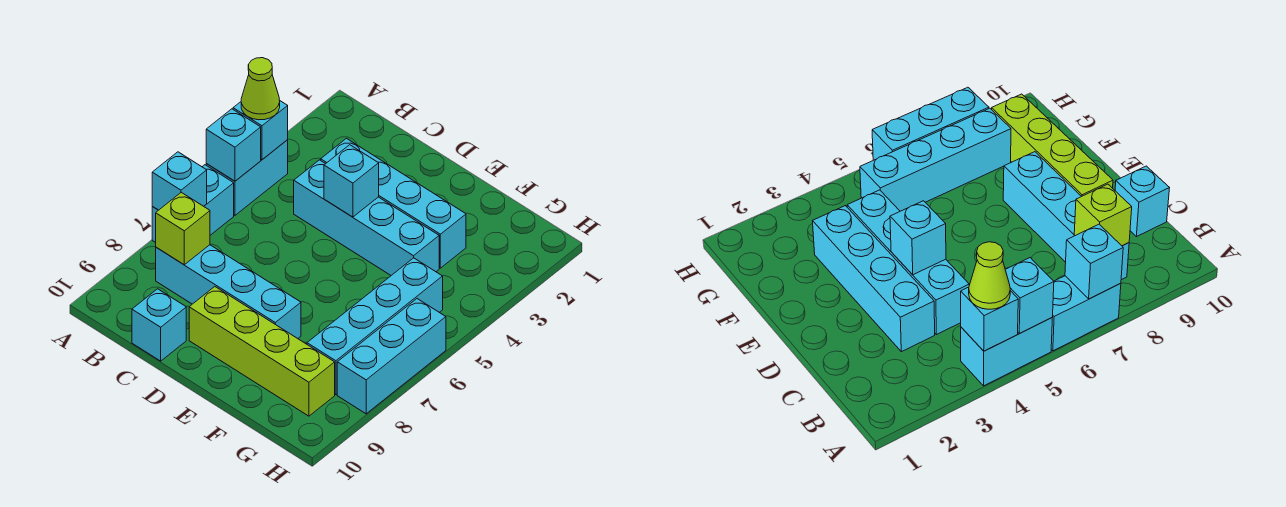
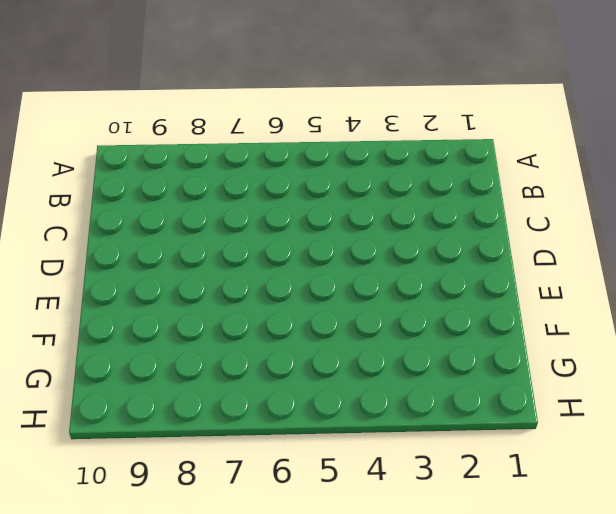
none -> cyan brick A4:A5 level 1
none -> cyan brick A6:A7 level 1
none -> cyan brick B8:E8 level 1

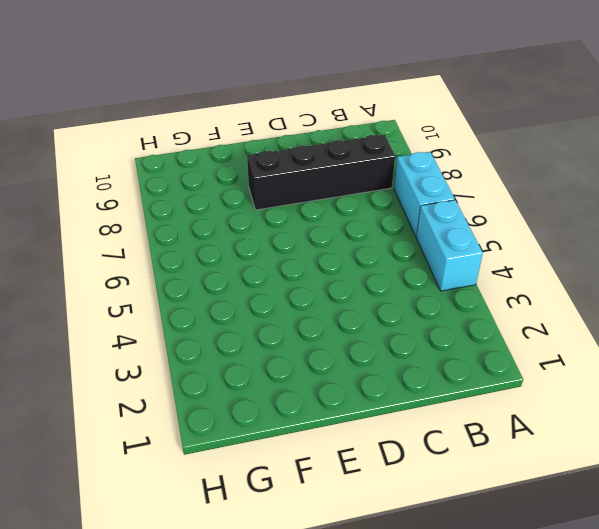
black brick B8:E8 level 1 -> cyan brick B8:E8 level 1
none -> cyan brick C3:F3 level 1
none -> cyan brick C4:F4 level 1
none -> cyan brick C10 level 1

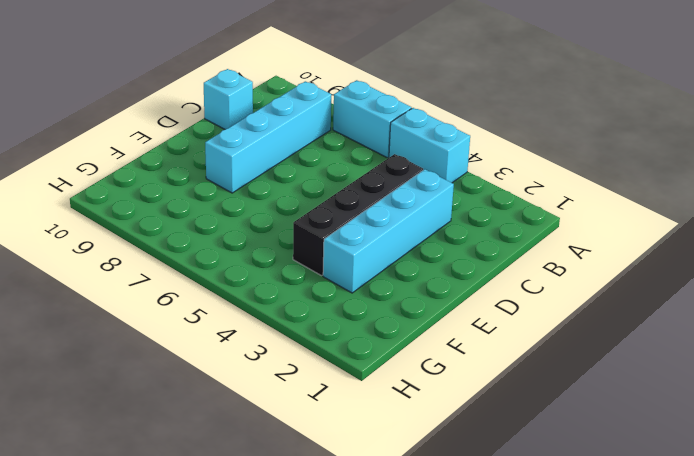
black brick C4:F4 level 1 -> cyan brick C4:F4 level 1
none -> lime brick D9:G9 level 1
none -> cyan brick G5:G8 level 1
none -> cyan brick H6:H8 level 1

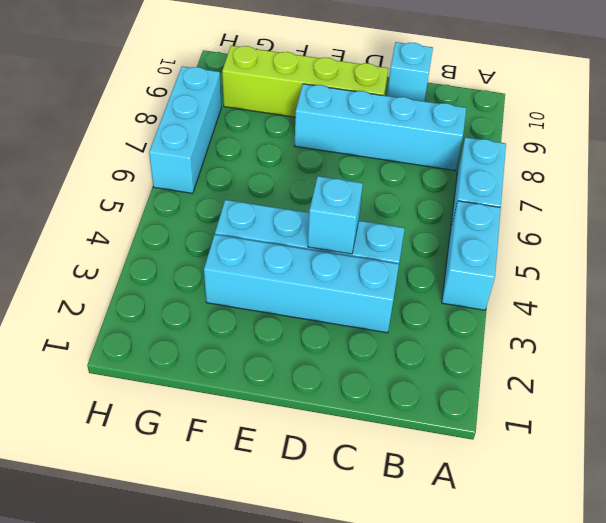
none -> cyan brick G5:G8 level 1
none -> cyan brick A4 level 2
none -> cyan brick A5 level 2

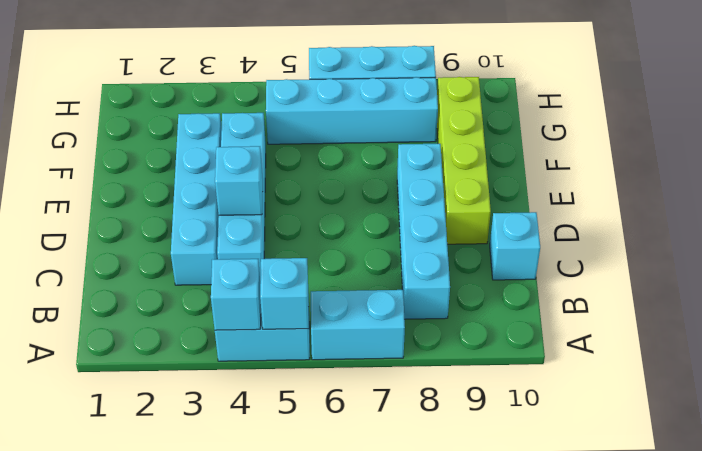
none -> cyan brick A7 level 2
none -> lime brick B8 level 2
none -> lime cone A4 level 3

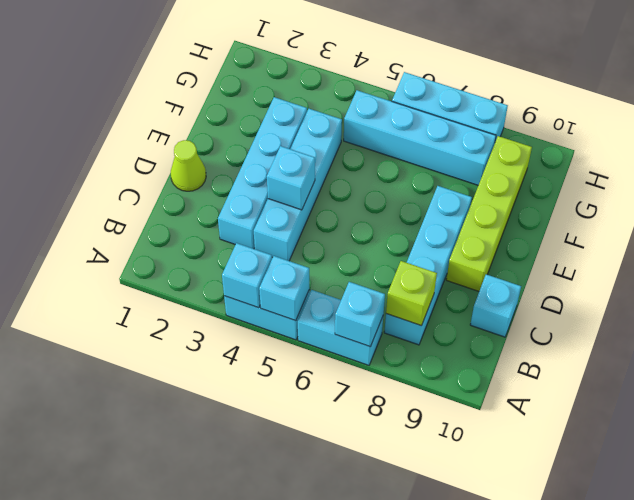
lime cone D1 level 1 -> lime cone A4 level 3

